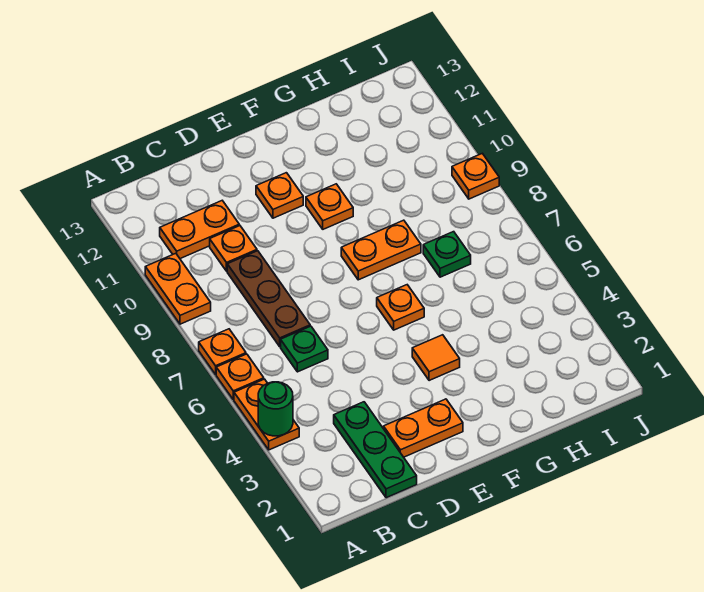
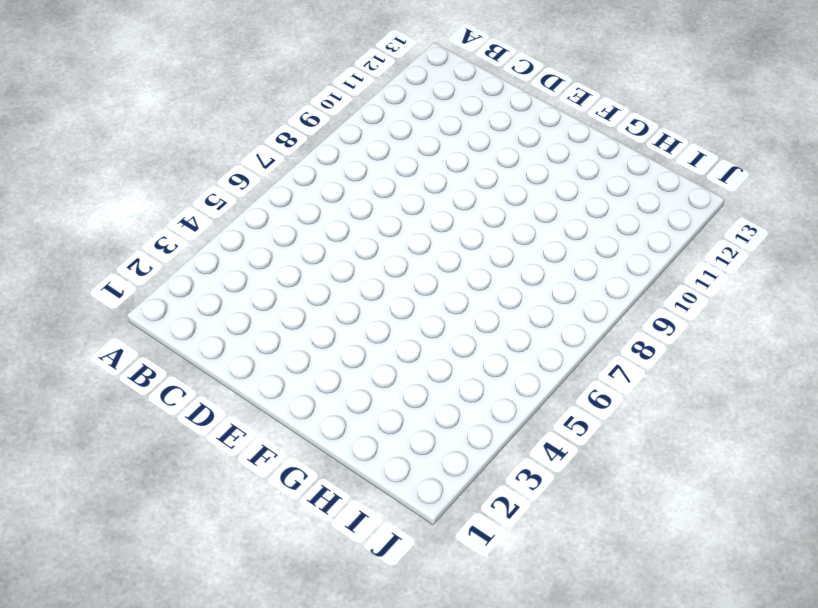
none -> orange plate A4:A5 level 1
none -> orange plate A6 level 1
none -> orange plate A7 level 1

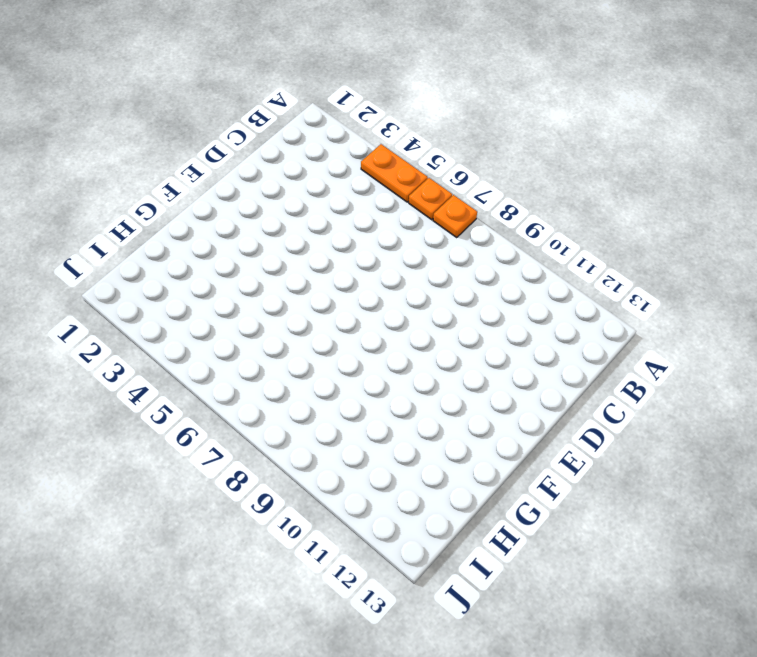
none -> orange plate A9:A10 level 1
none -> orange plate B11:C11 level 1
none -> green plate C1:C3 level 1

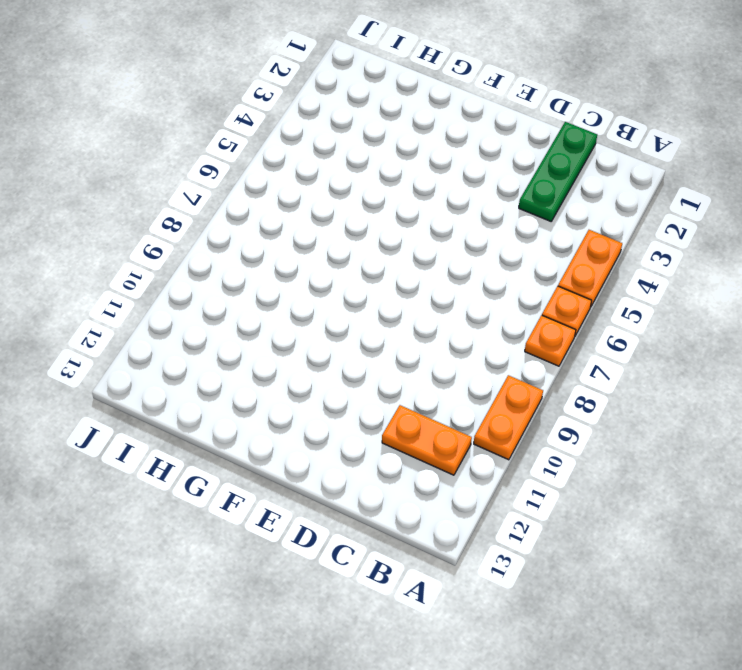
none -> green plate C6 level 1
none -> brown plate C7:C9 level 1
none -> orange plate C10 level 1

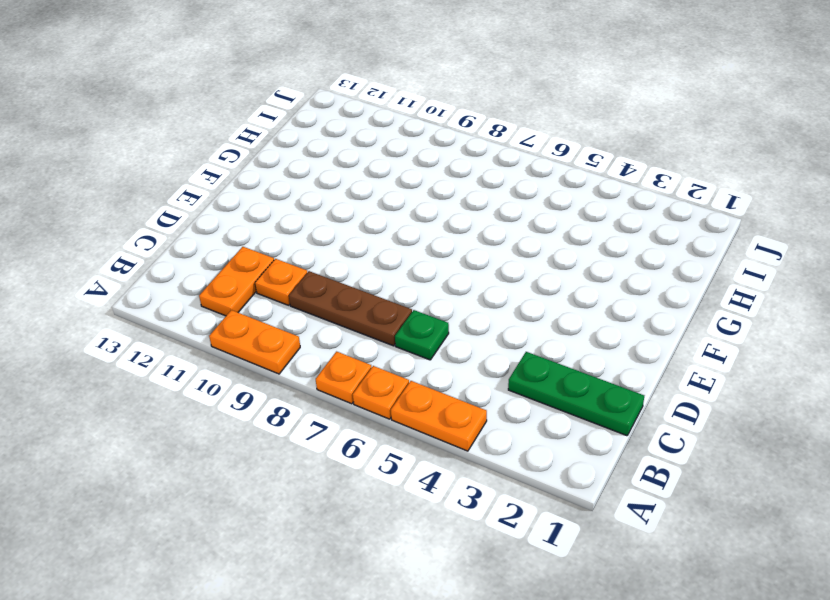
none -> orange plate D2:E2 level 1
none -> orange plate E11 level 1
none -> orange tile F4 level 1

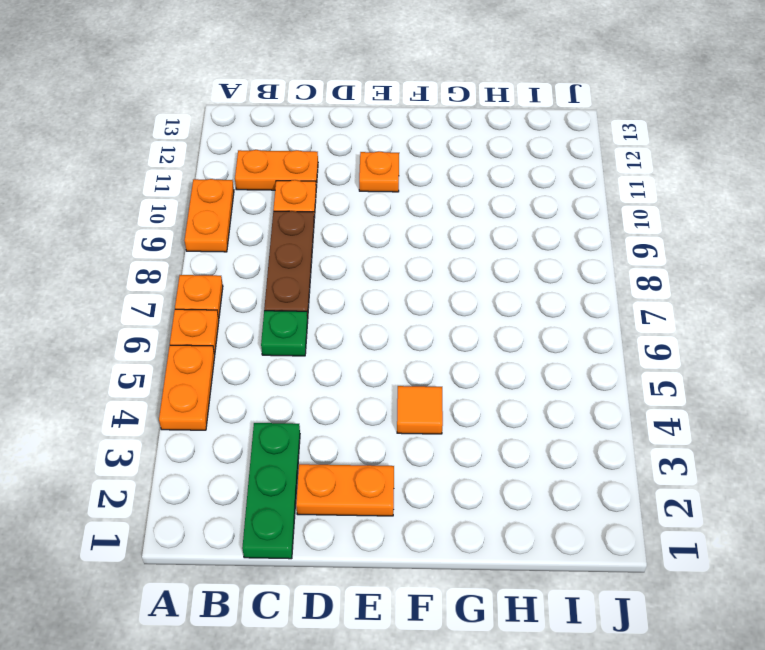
none -> orange plate F6 level 1
none -> orange plate F8:G8 level 1
none -> orange plate F10 level 1

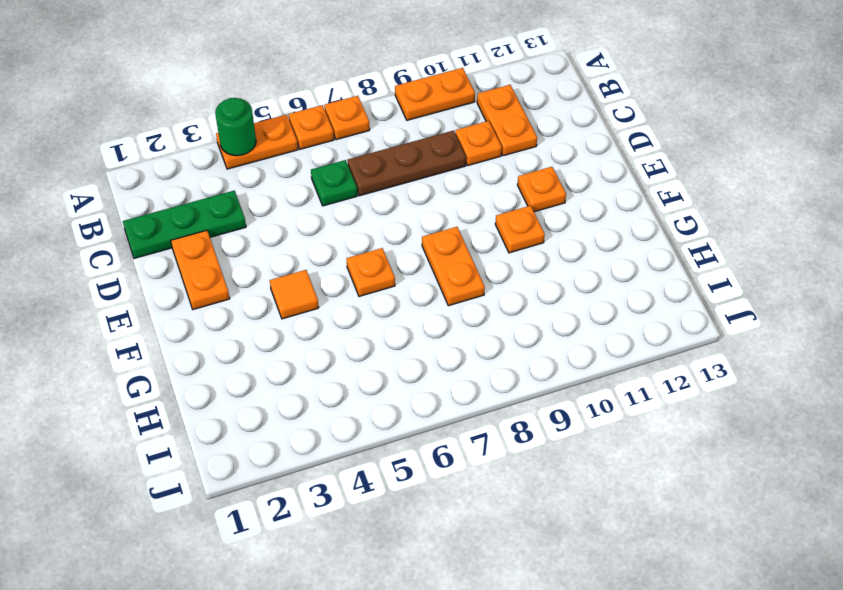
none -> green plate H7 level 1
none -> orange plate J9 level 1

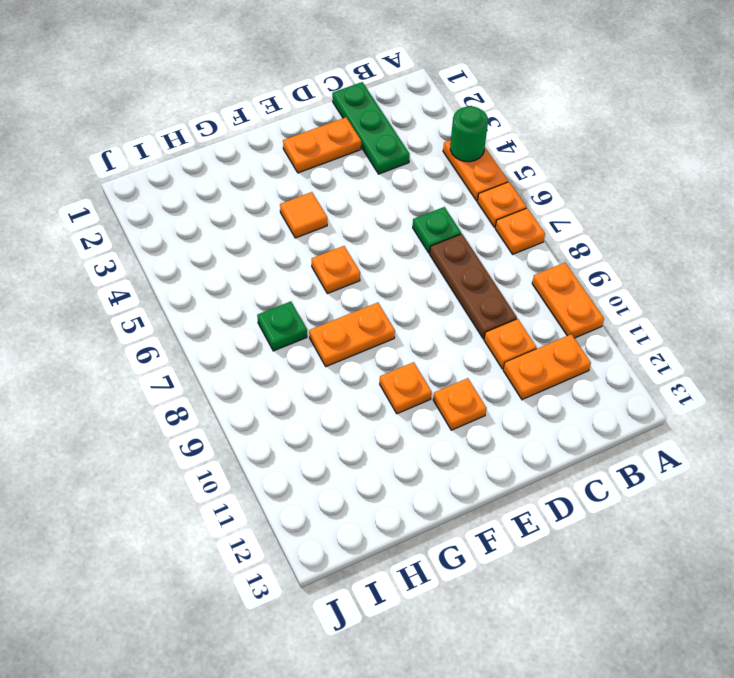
none -> orange plate J9 level 1

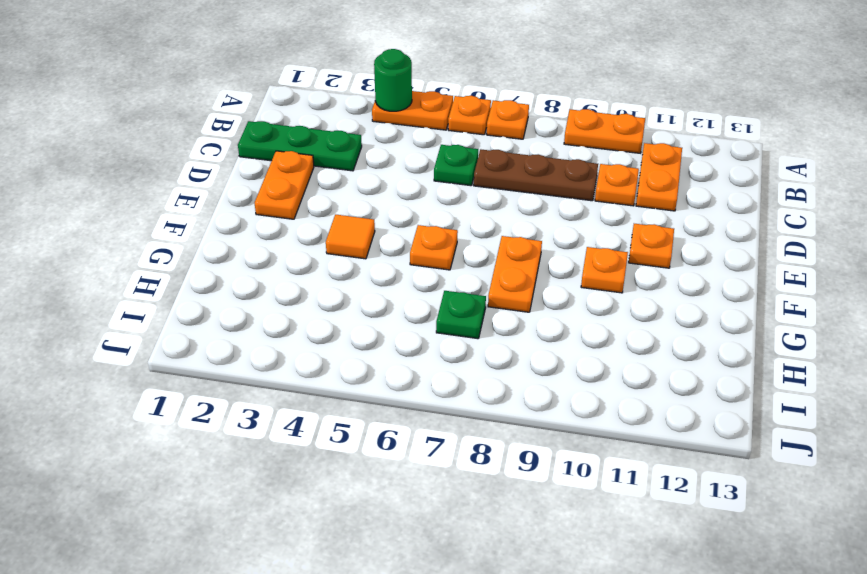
none -> orange plate J9 level 1

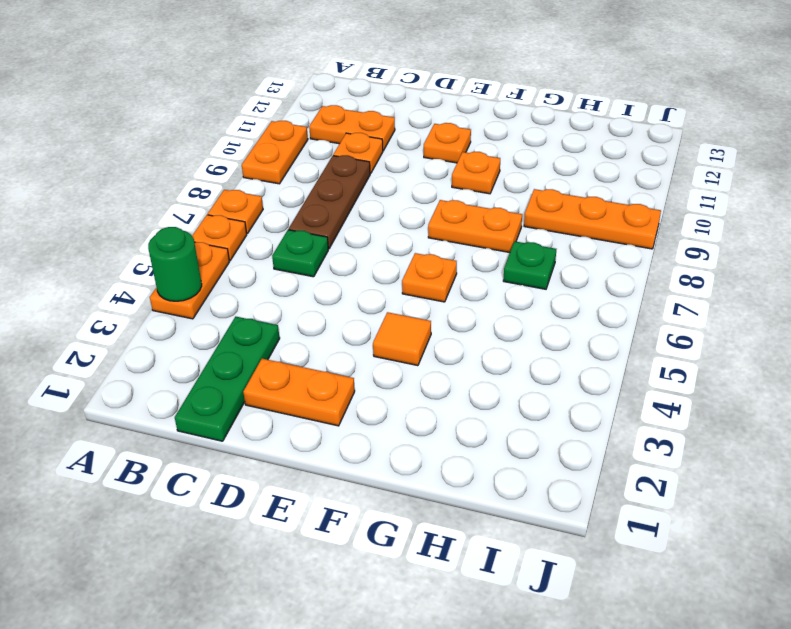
orange plate H9:J9 level 1 -> orange plate J9 level 1

